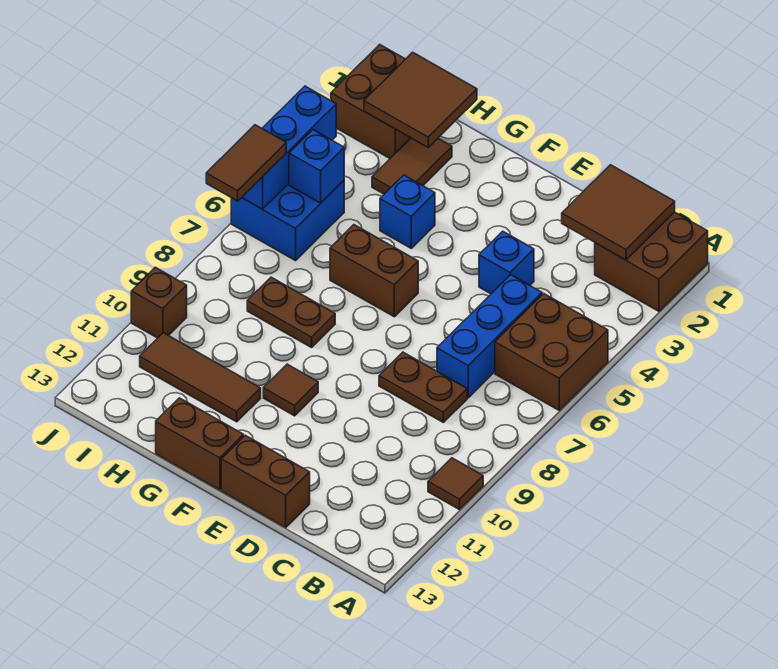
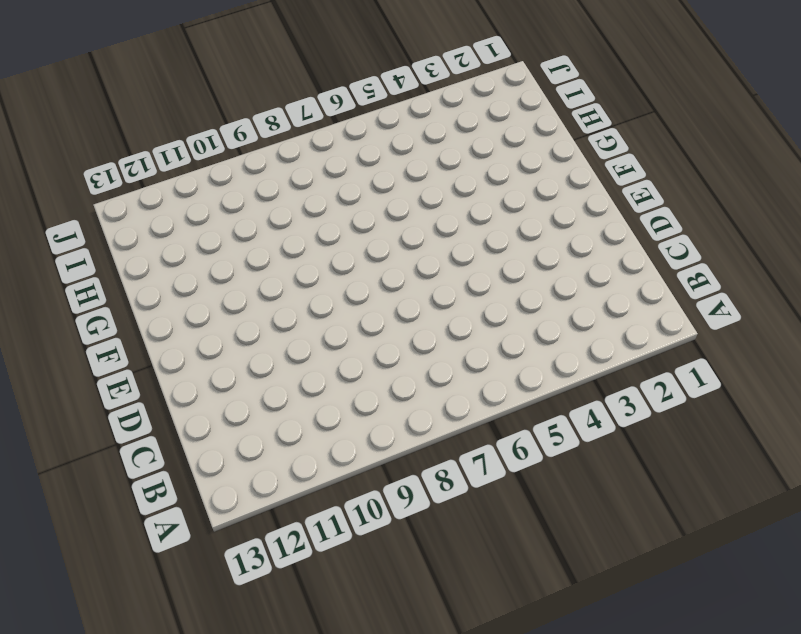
none -> brown brick A1:B2 level 1
none -> brown brick A5:B6 level 1
none -> brown tile A10 level 1

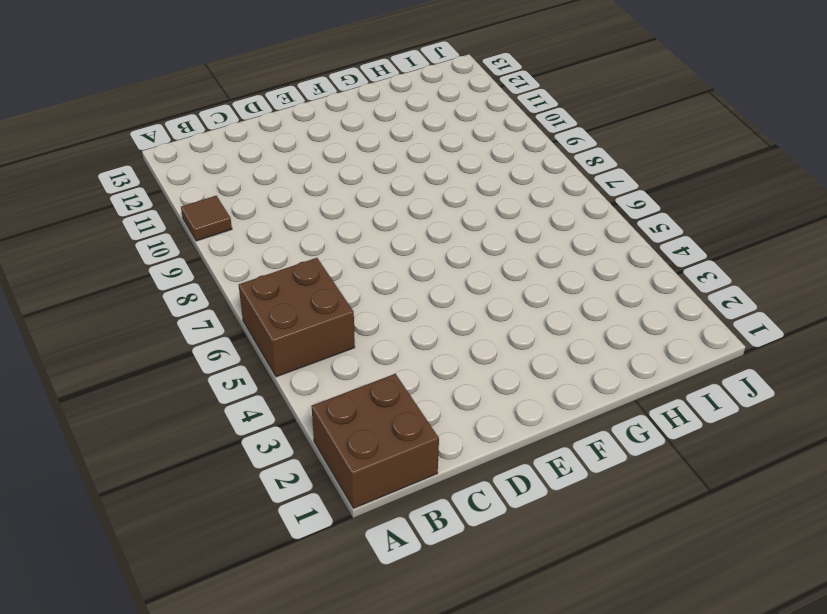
none -> blue brick C5:C7 level 1
none -> brown plate C8:D8 level 1
none -> blue brick D4 level 1

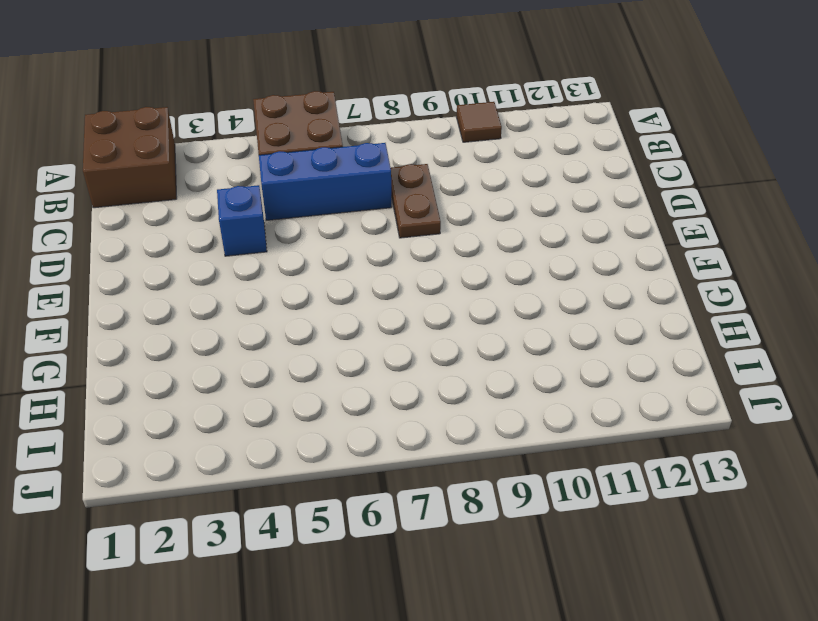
none -> brown brick D13:E13 level 1
none -> brown brick F6:G6 level 1
none -> brown tile F10 level 1

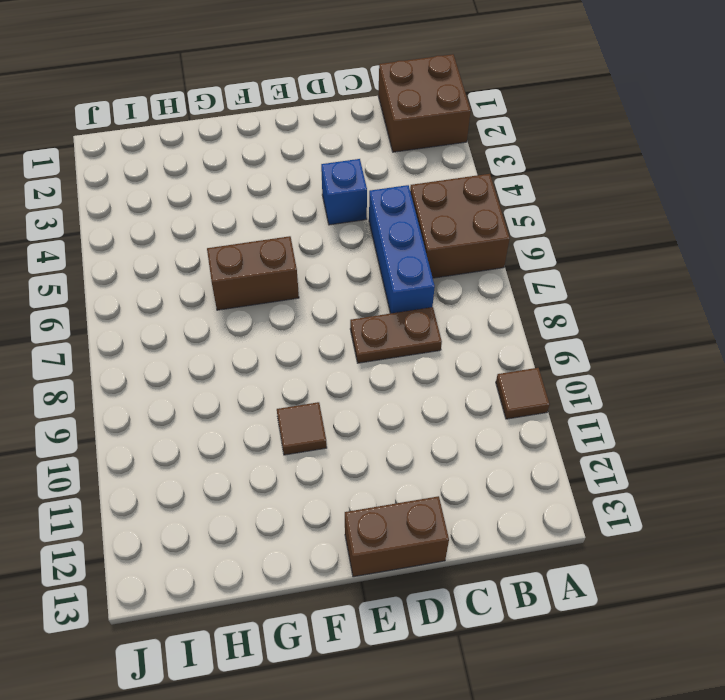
none -> brown brick F13:G13 level 1
none -> blue brick G4 level 1
none -> brown plate G8:H8 level 1

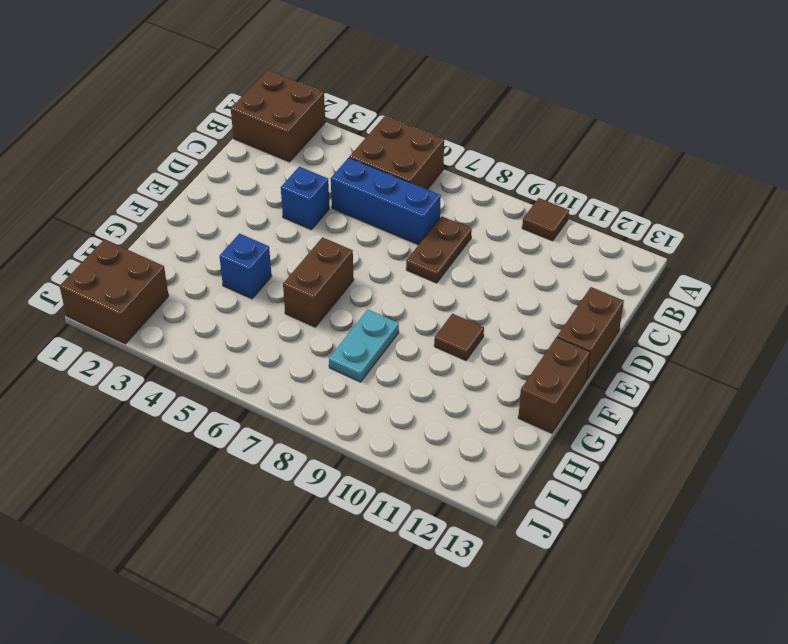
cyan plate G8:H8 level 1 -> brown plate G8:H8 level 1
none -> brown tile G11:I11 level 1
none -> brown tile H2:H3 level 1
none -> blue brick I5:J6 level 1

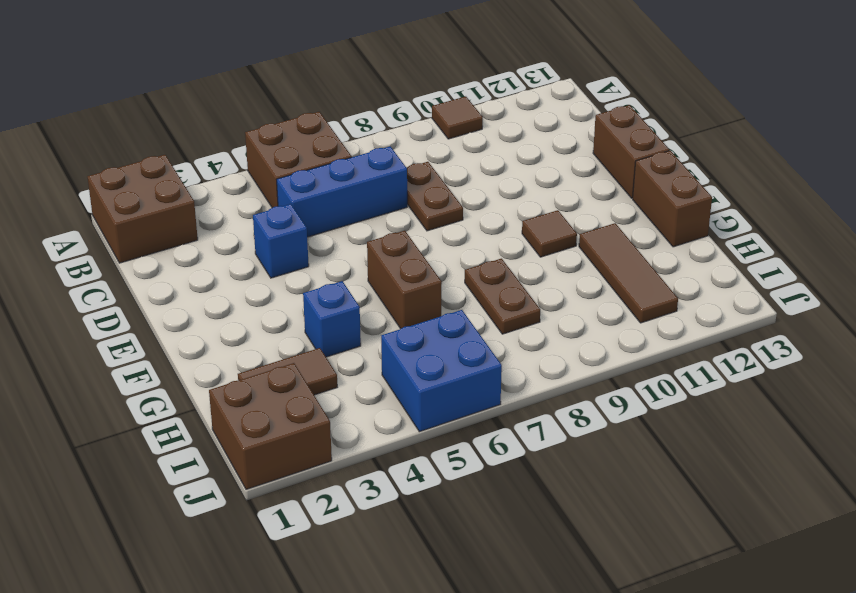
none -> brown brick J10 level 1
none -> brown tile B1:C2 level 2
none -> brown tile H1:I2 level 2

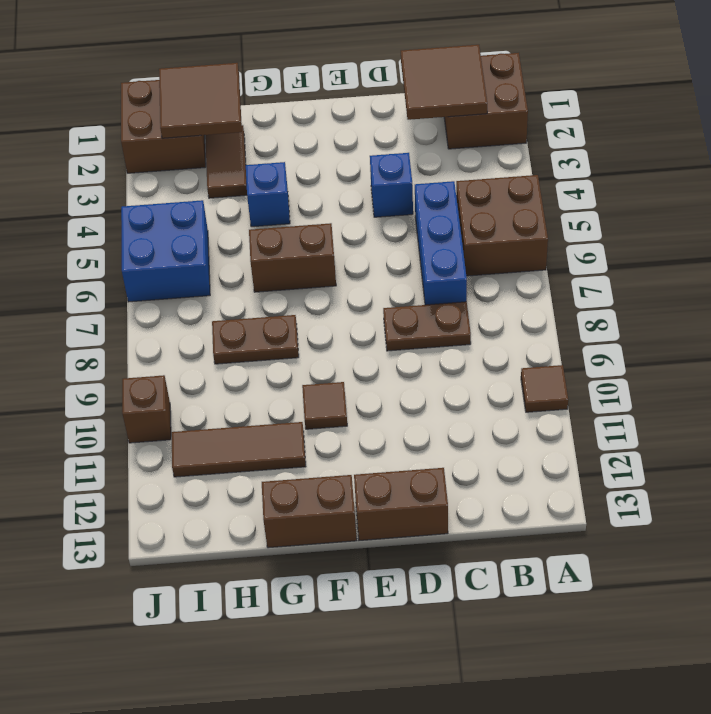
none -> blue brick I5 level 2
none -> blue brick J4:J6 level 2
none -> brown tile J6:J7 level 3

